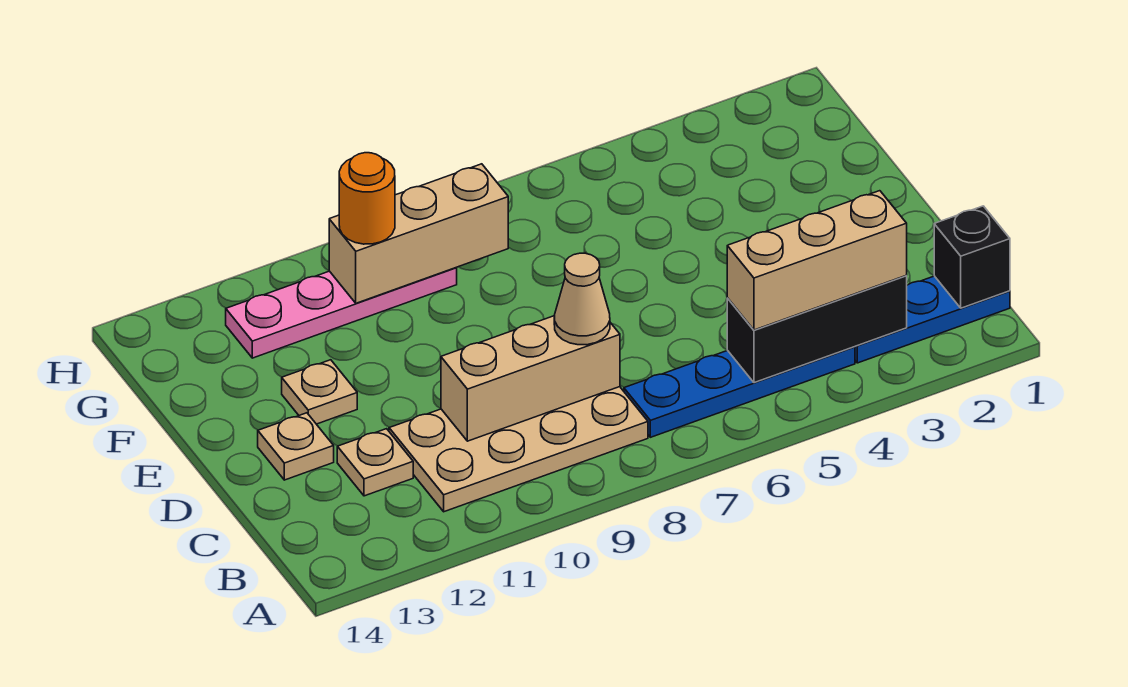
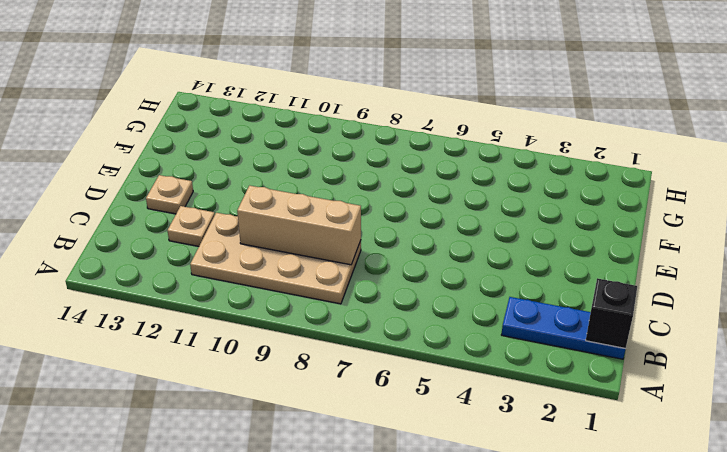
none -> blue plate B4:B7 level 1
none -> tan plate E12 level 1
none -> pink plate G9:G12 level 1

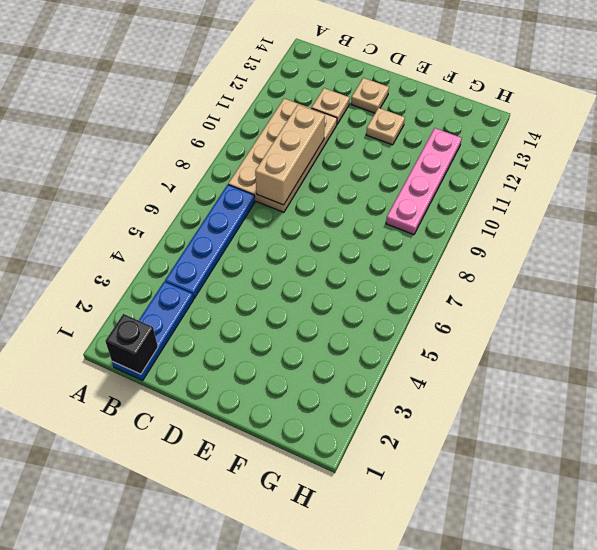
none -> black brick B3:B5 level 2
none -> tan brick G8:G10 level 2
none -> tan brick B3:B5 level 3

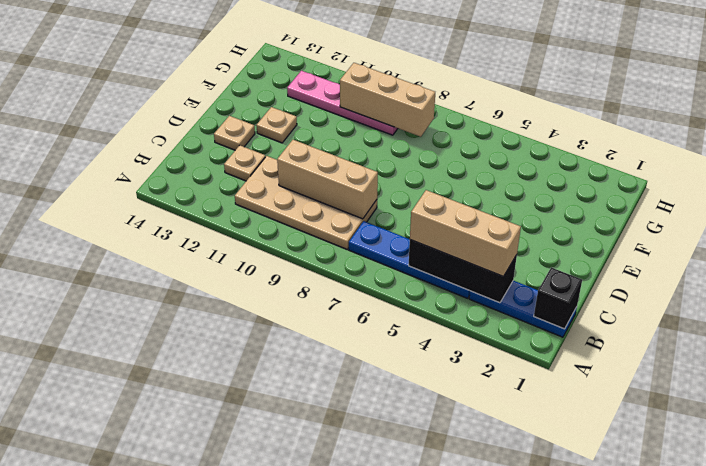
none -> tan cone C8 level 3
none -> orange round brick G10 level 3

